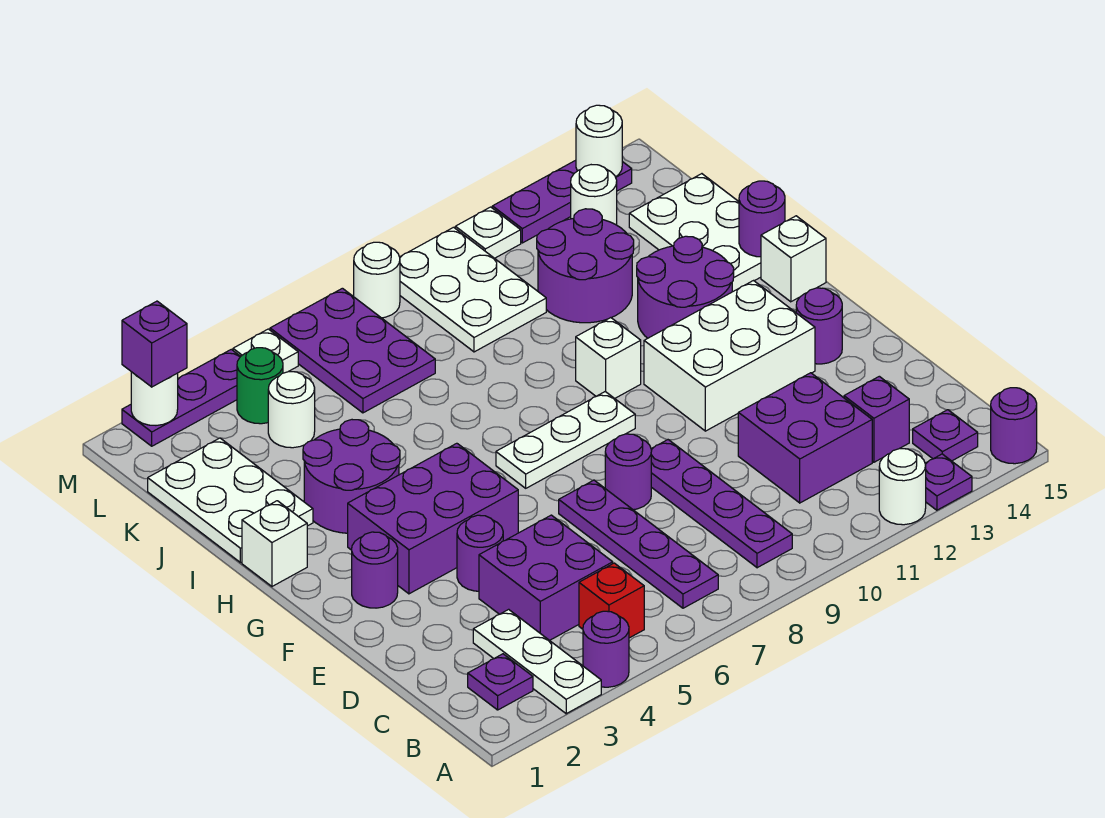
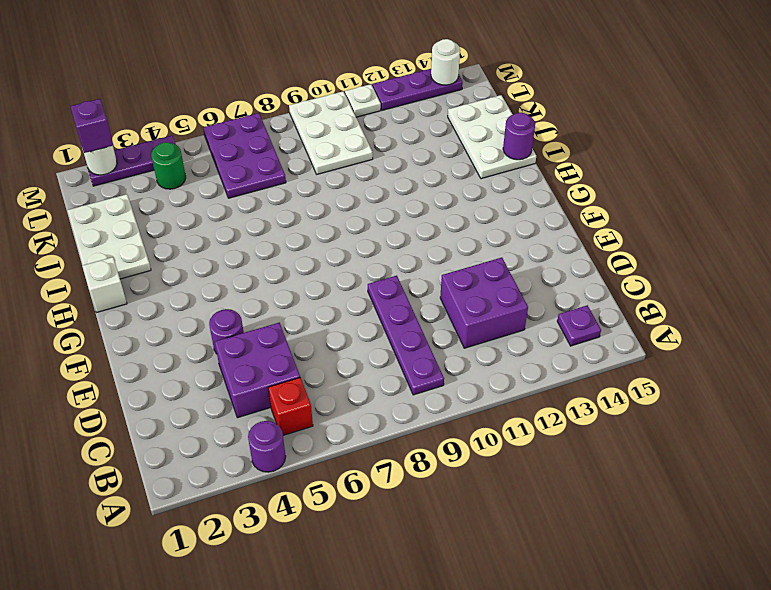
none -> white plate A3:C3 level 1
none -> white round brick A12 level 1
none -> purple plate A13 level 1
none -> purple round brick A15 level 1

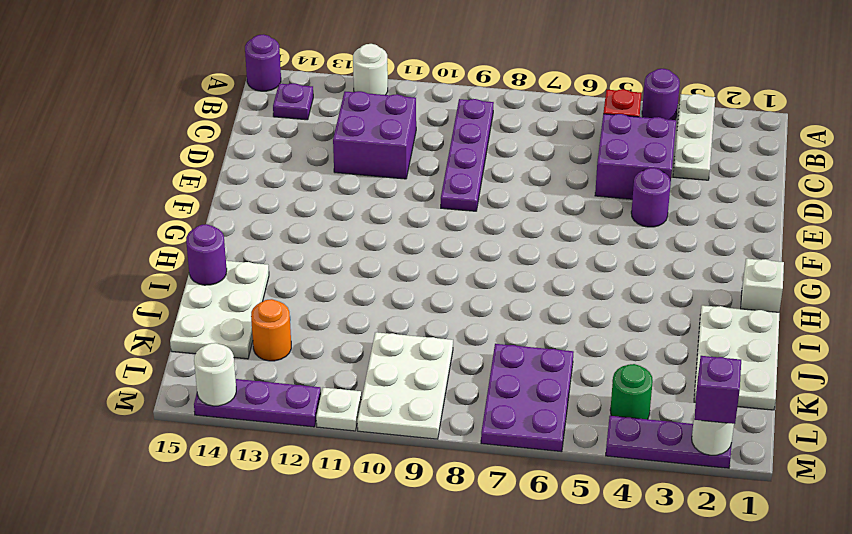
orange round brick K13 level 1 -> none
none -> purple plate A13 level 1
none -> purple plate B2 level 1
none -> purple plate B7:E7 level 1
none -> purple brick C13 level 1

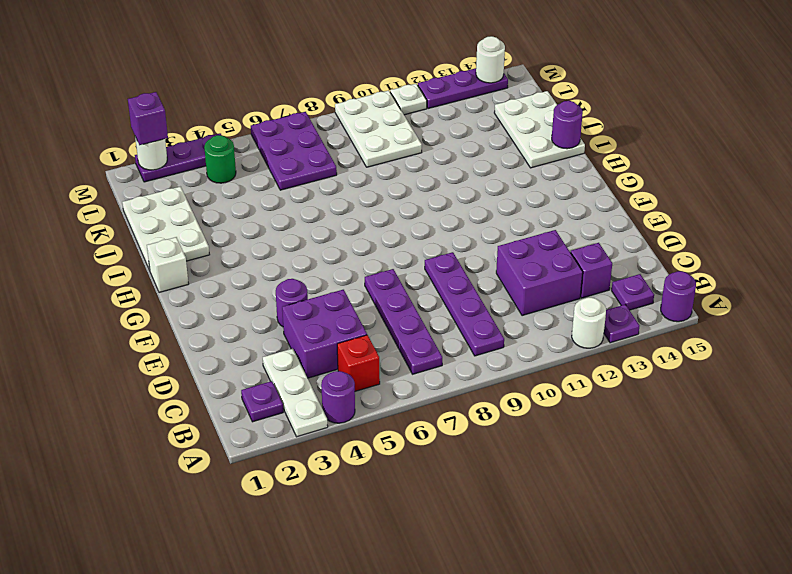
none -> purple round brick E8 level 1
none -> purple round brick F2 level 1
none -> purple brick F3:G5 level 1
none -> white brick F11:G13 level 1

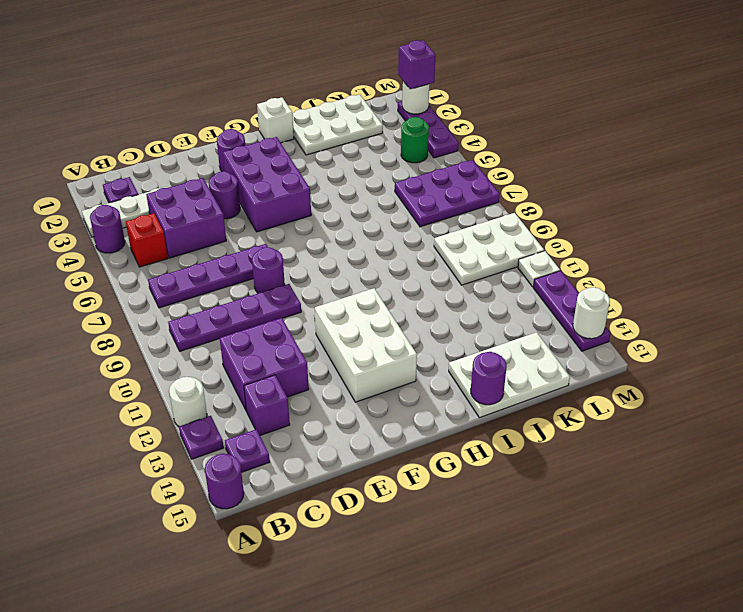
none -> purple round brick F14 level 1
none -> white plate G7:G9 level 1
none -> purple round brick H3:I4 level 1
none -> white brick H10 level 1

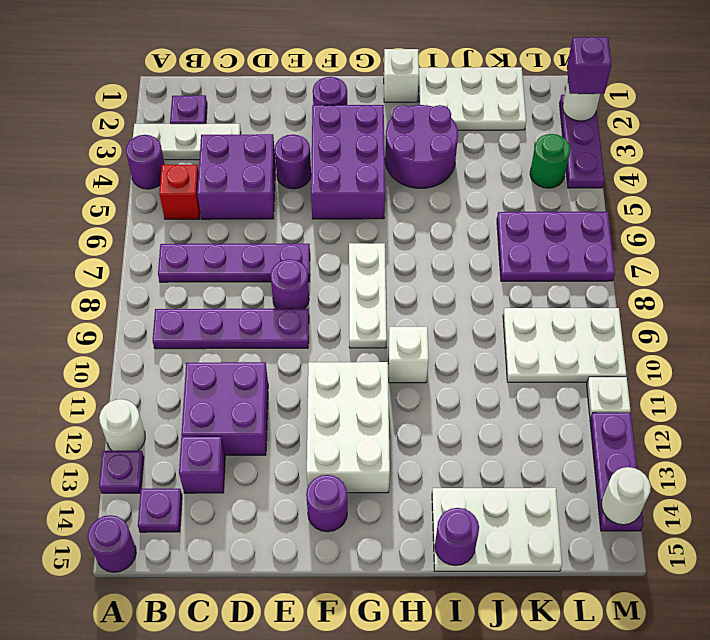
none -> purple round brick H12:I13 level 1
none -> white brick H15 level 1
none -> purple round brick J11:K12 level 1
none -> white round brick K4 level 1

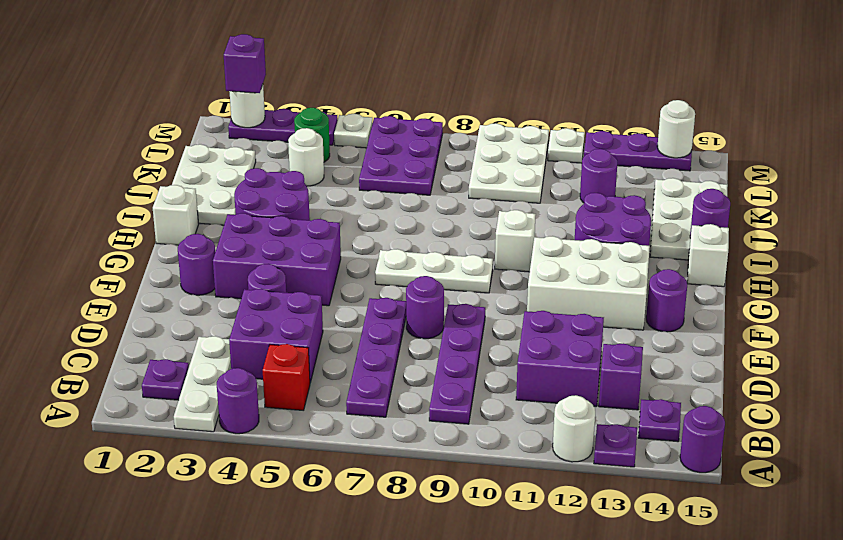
purple round brick K12 level 1 -> purple round brick J11:K12 level 1
none -> white round brick L13 level 1
none -> white round brick M8 level 1

